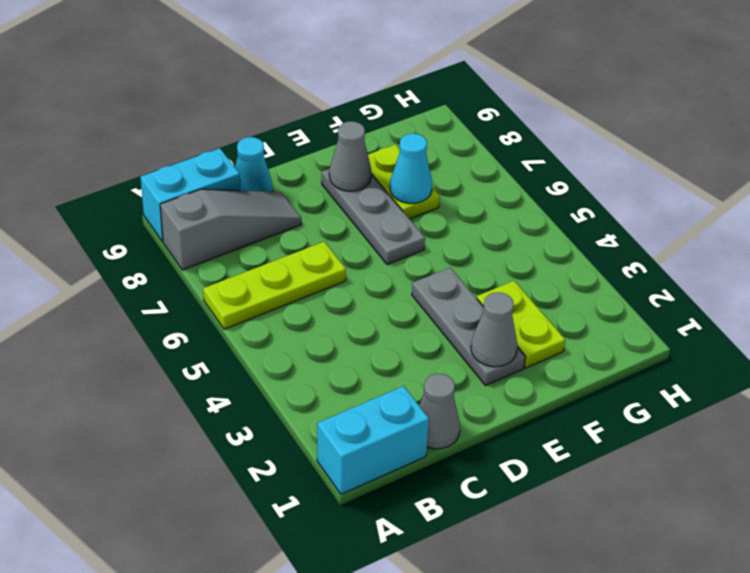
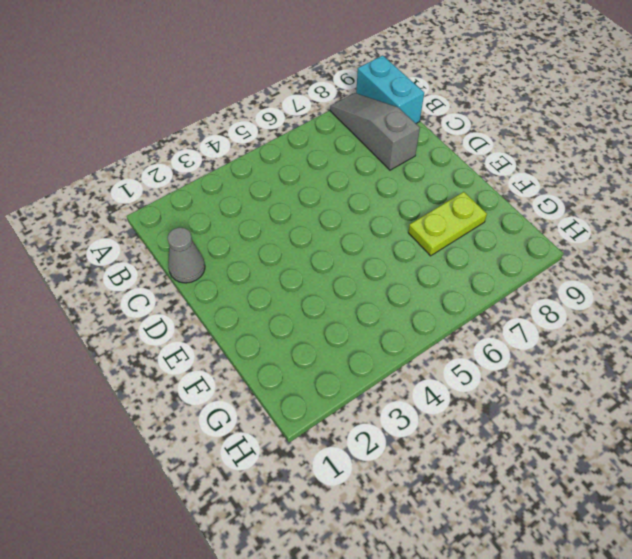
grey slope A8:C8 level 1 top C -> grey slope A8:C8 level 1 top A
none -> cyan brick A1:B1 level 1
none -> lime plate A6:C6 level 1
none -> cyan cone C9 level 1

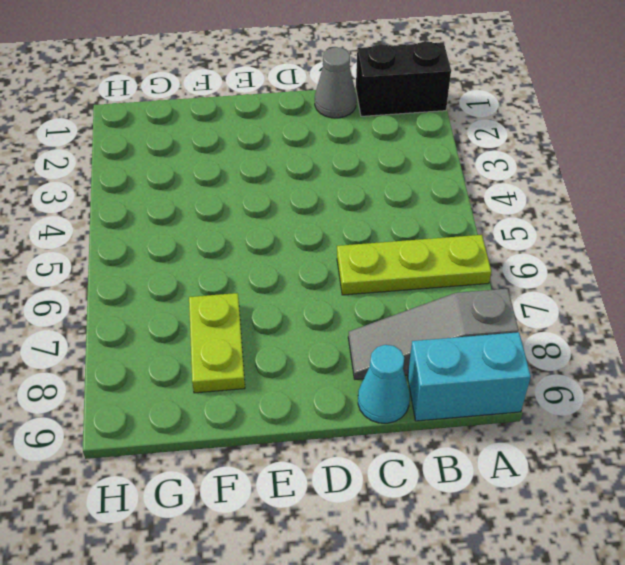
black brick A1:B1 level 1 -> cyan brick A1:B1 level 1
none -> grey plate E2:E4 level 1
none -> grey plate E6:E8 level 1
none -> lime plate F2:F3 level 1

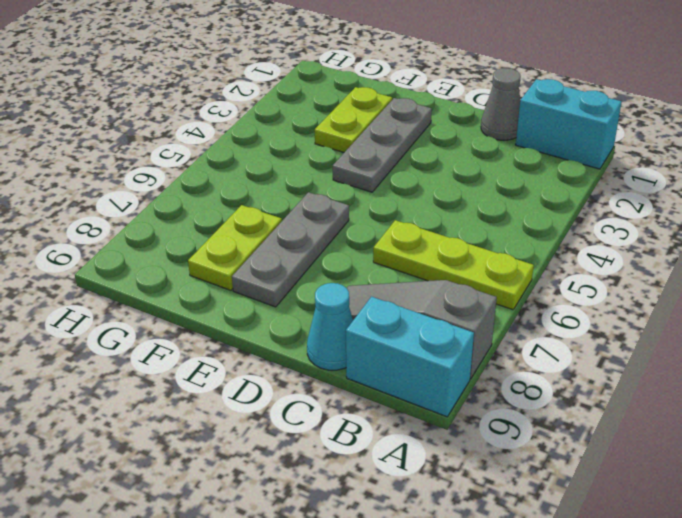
none -> grey cone E2 level 2
none -> grey cone E8 level 2
none -> cyan cone F7 level 2

